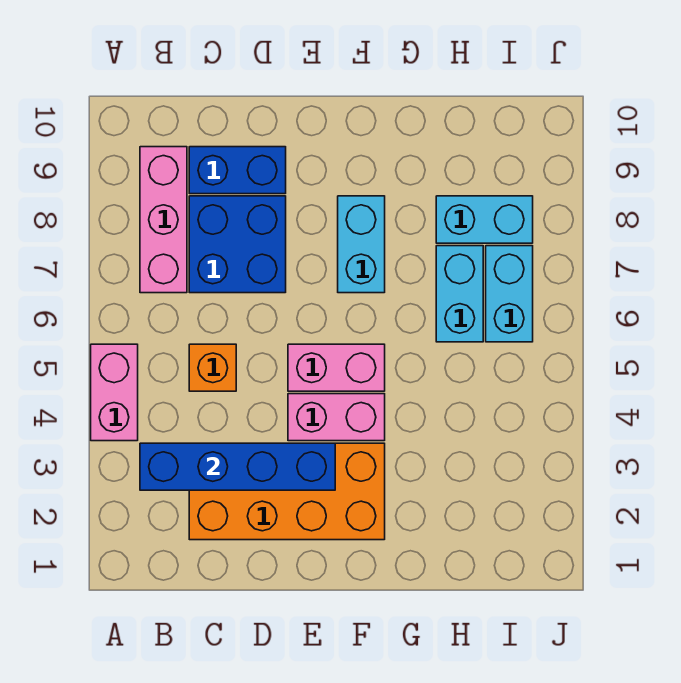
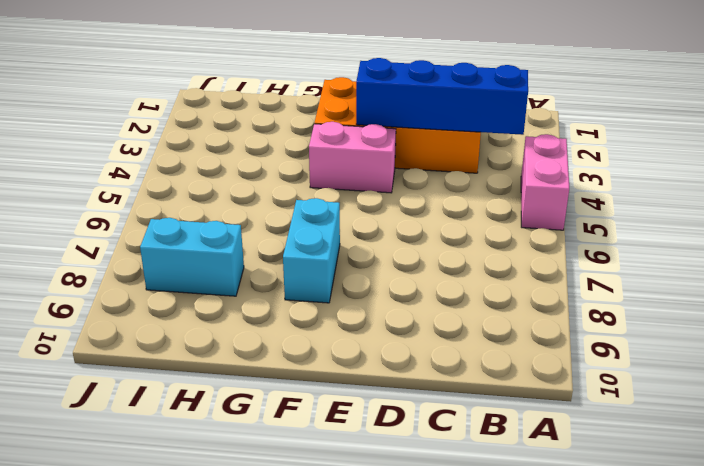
none -> pink brick B7:B9 level 1
none -> orange brick C5 level 1
none -> blue brick C7:D8 level 1

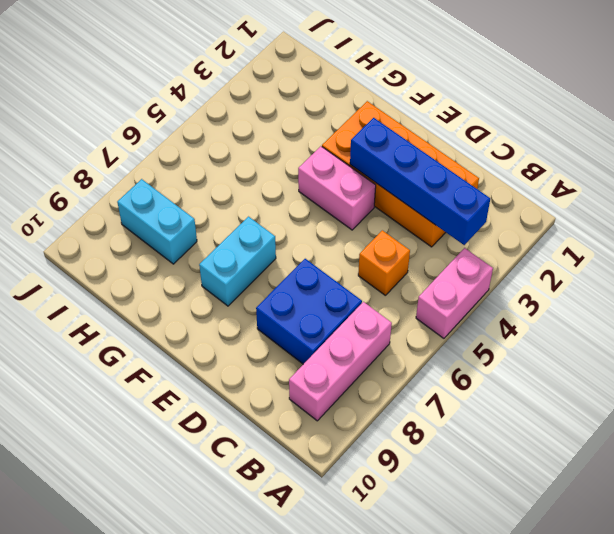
none -> blue brick C9:D9 level 1
none -> pink brick E5:F5 level 1
none -> cyan brick H6:H7 level 1

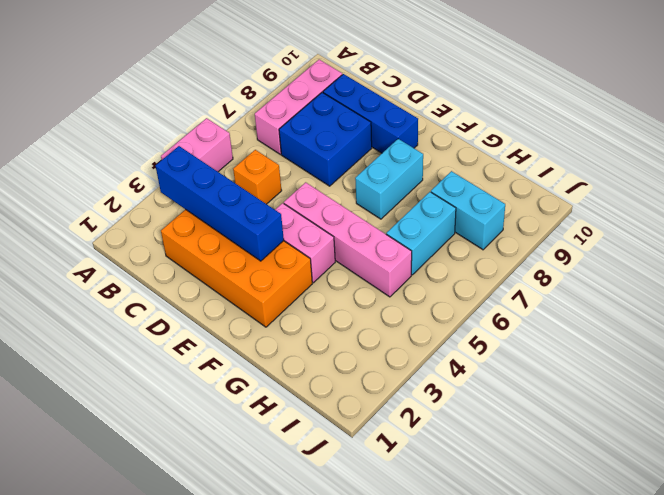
blue brick C9:E9 level 1 -> blue brick C9:D9 level 1
pink brick E5:H5 level 1 -> pink brick E5:F5 level 1
none -> cyan brick I6:I7 level 1

